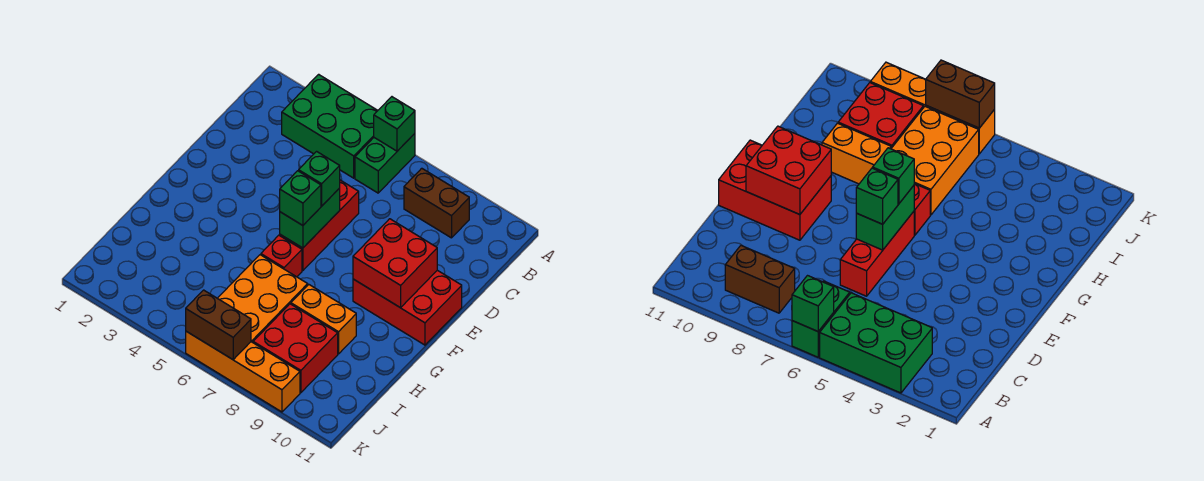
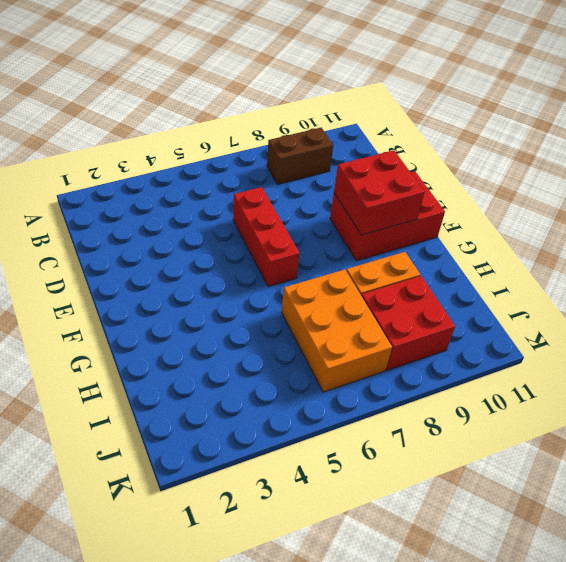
none -> green brick A3:B5 level 1
none -> green brick A6:B6 level 1
none -> red brick G6 level 1

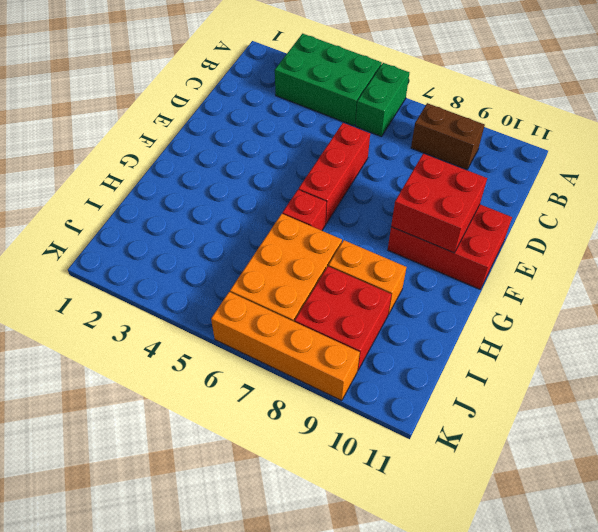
none -> green brick A6 level 2
none -> green brick E6:F6 level 2
none -> brown brick K6:K7 level 2

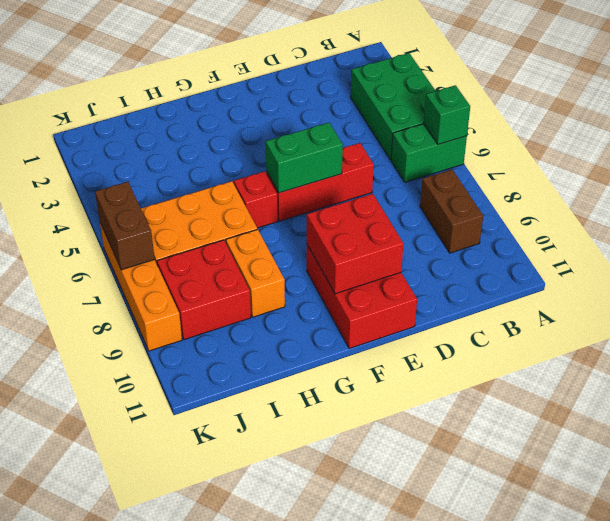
none -> green brick E6 level 3
none -> green brick F6 level 3

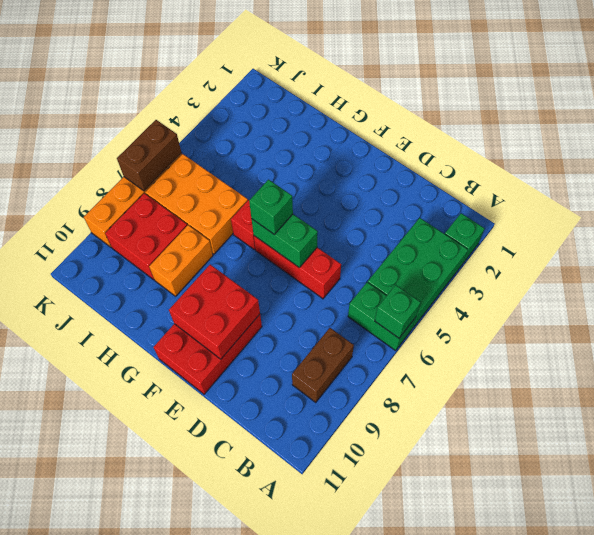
green brick A2 level 1 -> green brick E6 level 3

